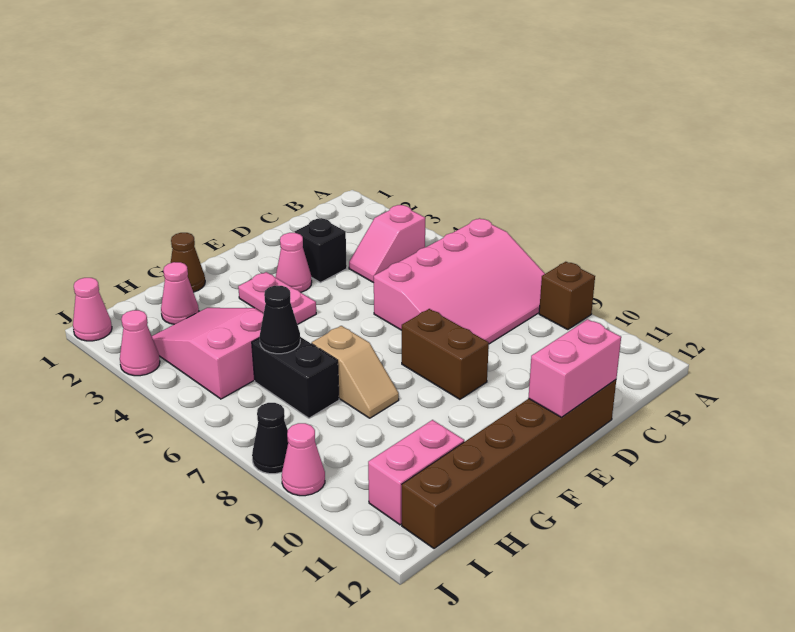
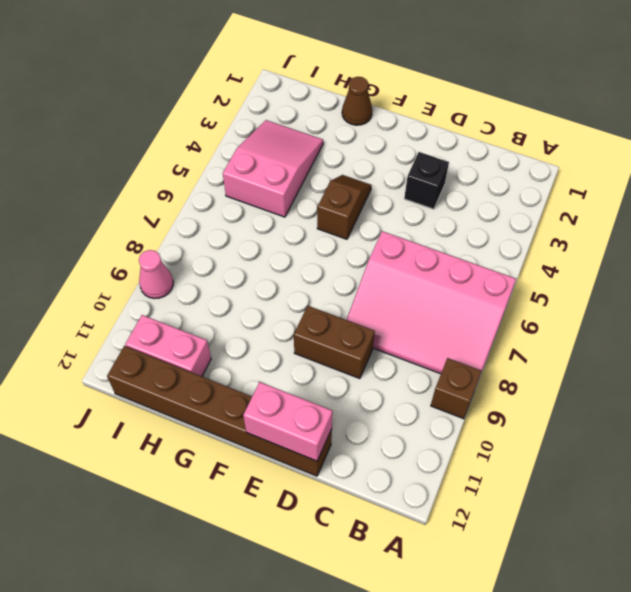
brown brick D9:E9 level 1 -> brown brick E8:E9 level 1
brown slope F4:F5 level 1 top 5 -> pink plate F3:F4 level 1
none -> pink slope B4:C4 level 1 top B
none -> pink cone E3 level 1
none -> tan slope G7:G8 level 1 top 7

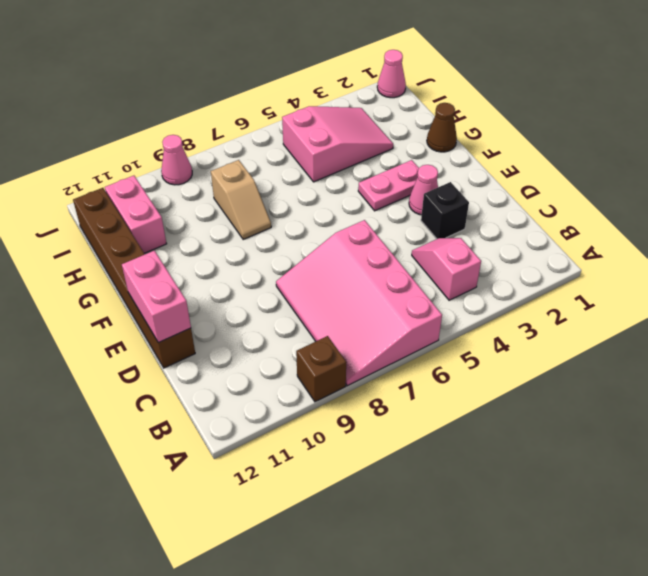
tan slope G8:H8 level 1 top H -> tan slope G7:G8 level 1 top 7
none -> brown brick E8:E9 level 1
none -> pink cone H2 level 1
none -> black brick H6:H7 level 1

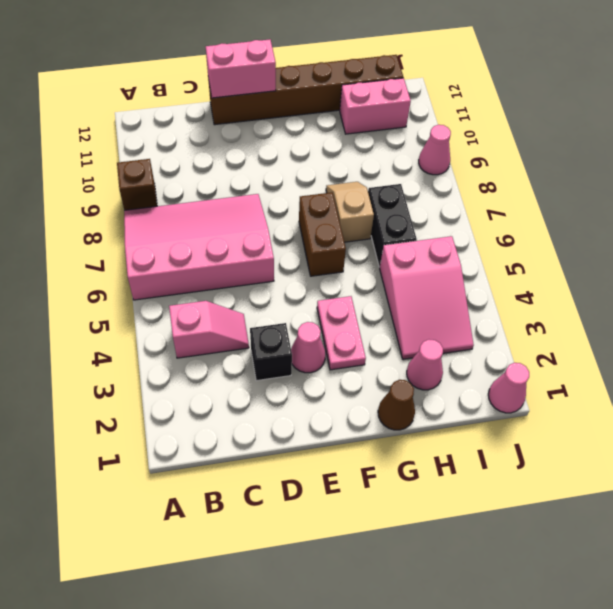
brown brick F6:F7 level 1 -> brown brick E8:E9 level 1
none -> pink cone J3 level 1
none -> black cone J8 level 1
none -> black cone H6 level 2

